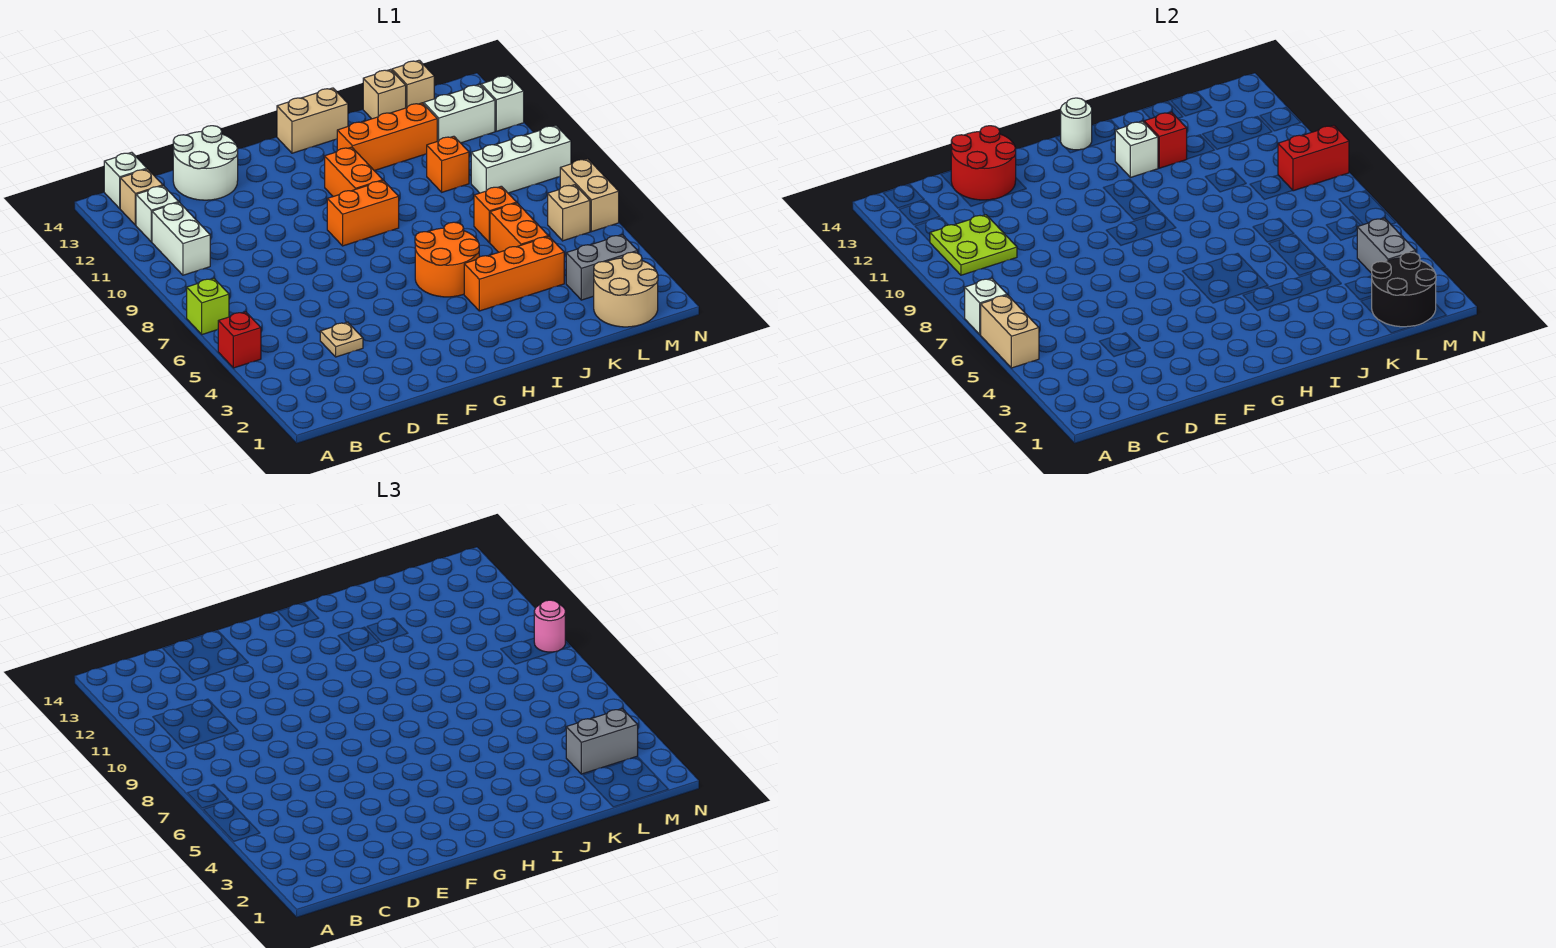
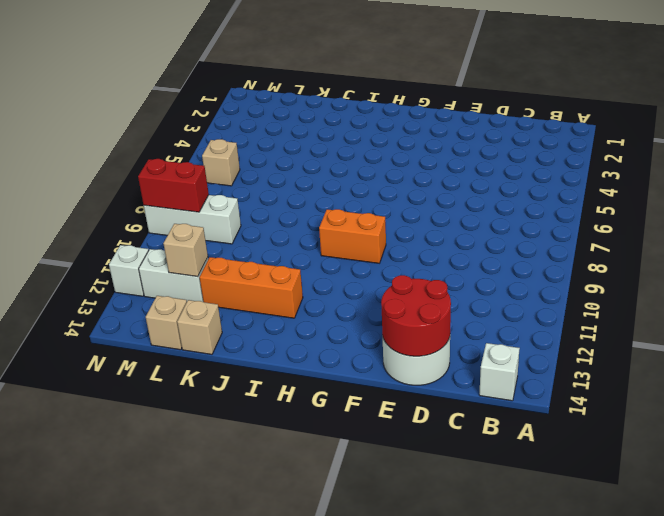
tan brick L12 level 2 -> tan brick B13 level 1
none -> red brick A5 level 1
none -> lime brick A7 level 1
none -> white brick B10:B11 level 1
none -> white brick B12 level 1

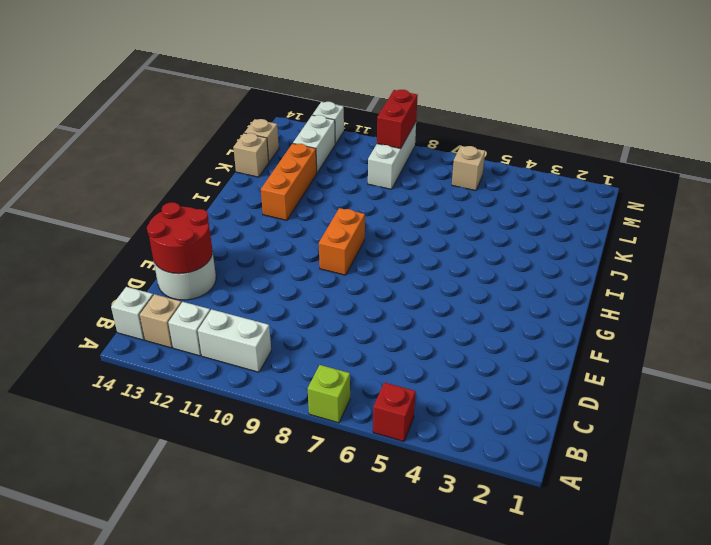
none -> tan plate D4 level 1
none -> orange round brick H5:I6 level 1
none -> orange brick H10:H11 level 1
none -> tan brick H14:I14 level 1

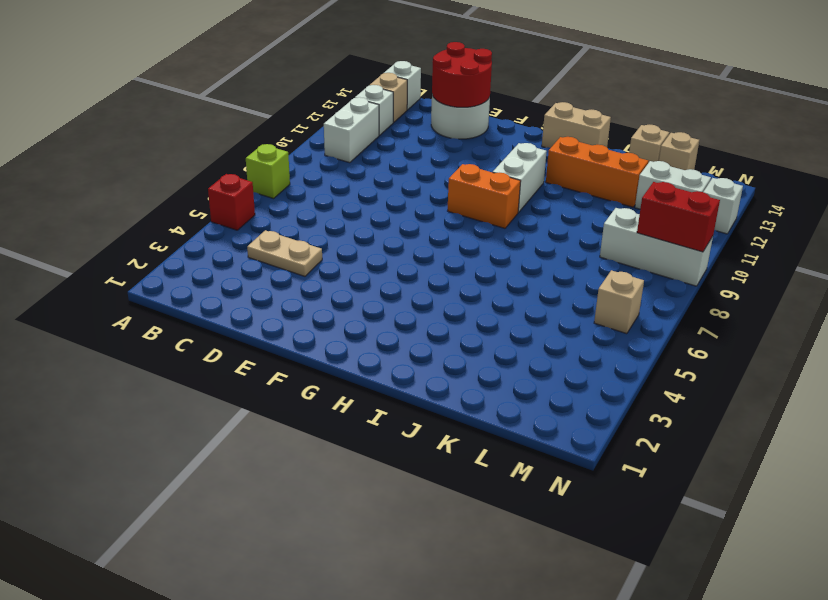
tan plate C4:D4 level 1 -> tan plate D4 level 1
white brick H10:H11 level 1 -> orange brick H10:H11 level 1
none -> orange round brick H5:I6 level 1
none -> orange brick I4:K4 level 1
none -> orange brick K5:K6 level 1
none -> orange brick K7 level 1

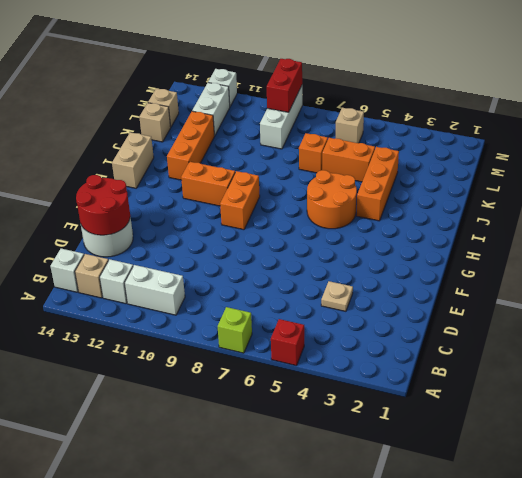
none -> orange brick K10 level 1
none -> tan round brick L1:M2 level 1
none -> grey brick L3:M3 level 1
none -> tan brick N6:N7 level 1

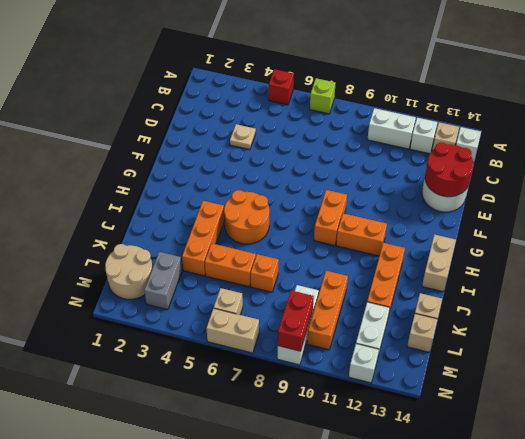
orange brick K10:M10 level 1 -> orange brick K10 level 1
none -> tan brick A5:A6 level 2
none -> white brick A7 level 2
none -> lime plate B10:C11 level 2
none -> white round brick H14 level 2

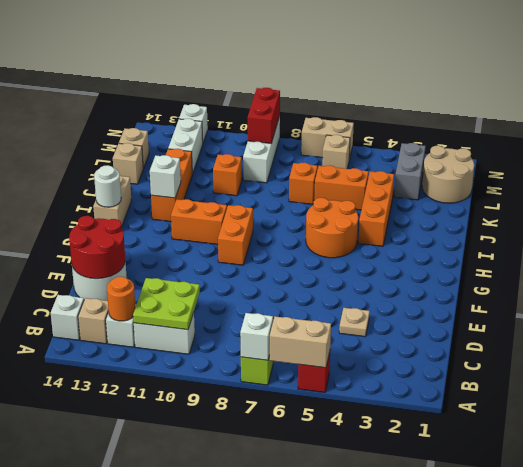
orange round brick B12 level 2 -> none
none -> red brick J12 level 2
none -> black round brick L1:M2 level 2
none -> grey brick M3:M4 level 2
none -> grey brick L3:M3 level 3

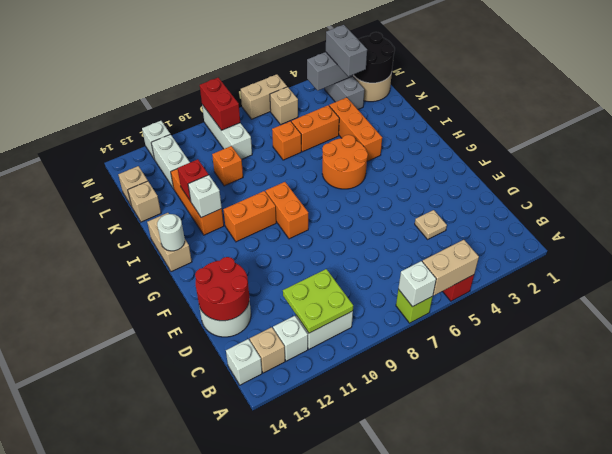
none -> pink round brick N9 level 3

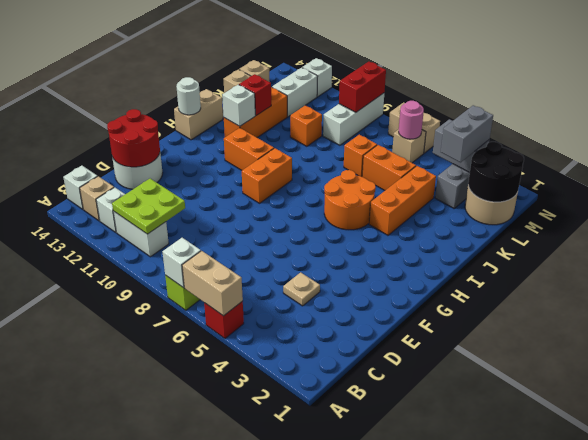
pink round brick M6 level 2 -> pink round brick N9 level 3

